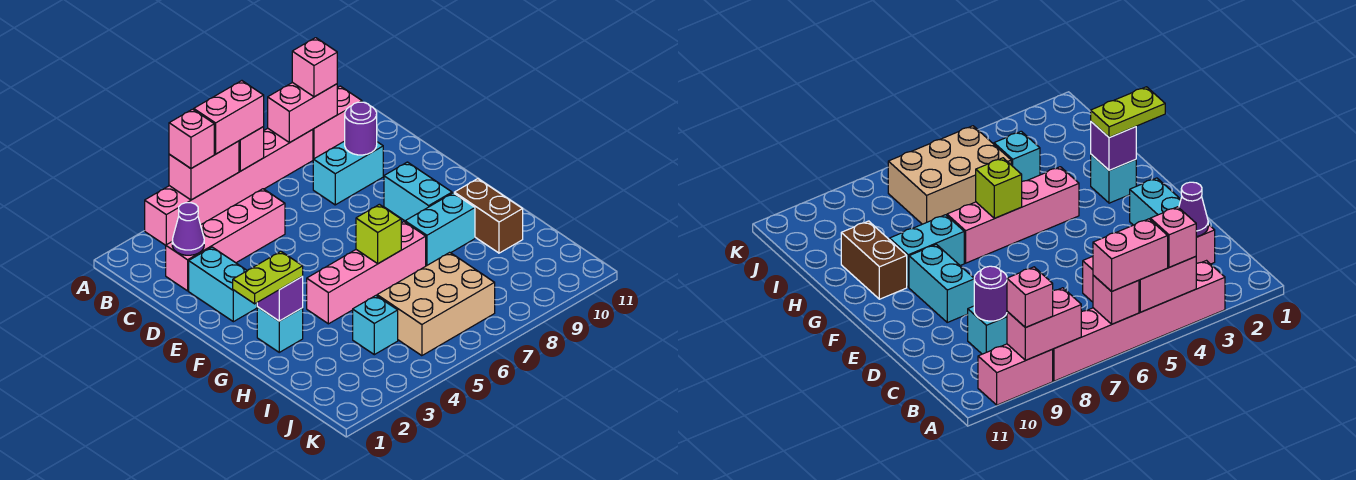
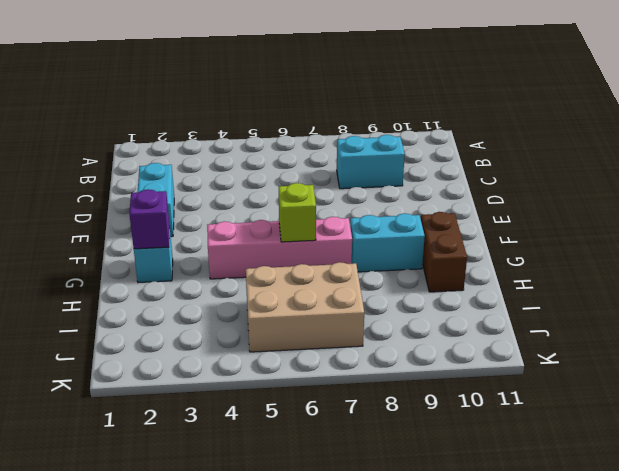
none -> pink brick A3:A8 level 1
none -> pink brick A9:A10 level 1
none -> pink brick C2:C5 level 1

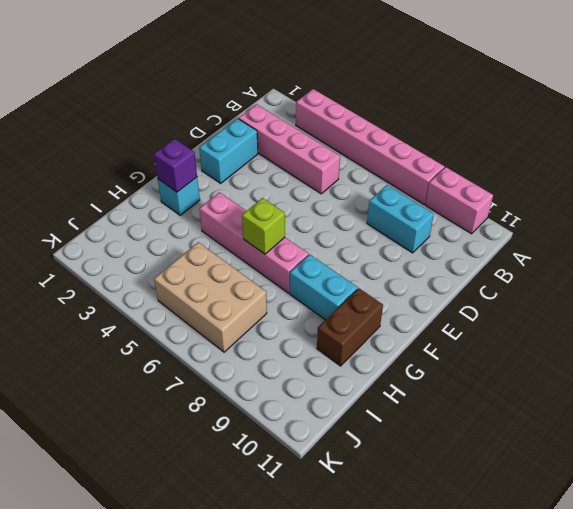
none -> cyan brick E9:F9 level 1
none -> cyan brick I4 level 1
none -> pink brick A4:A5 level 2

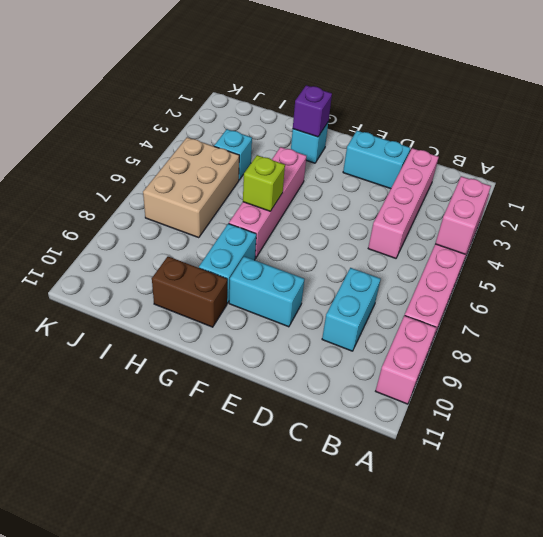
none -> pink brick A6 level 2
none -> pink brick A8:A9 level 2
none -> purple cone C2 level 2

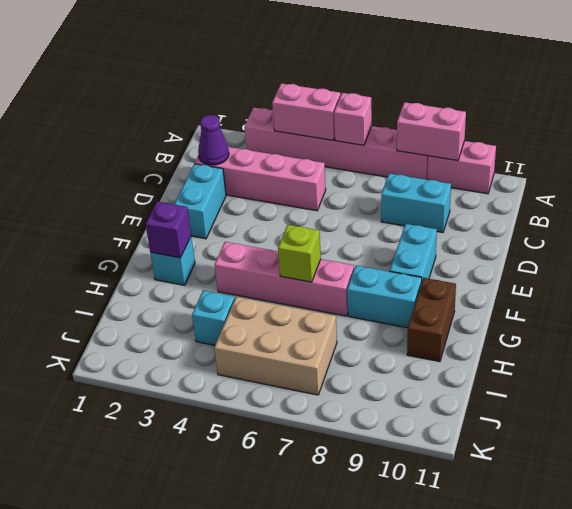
none -> purple round brick C9 level 2
none -> pink brick A4 level 3
none -> pink brick A5:A6 level 3

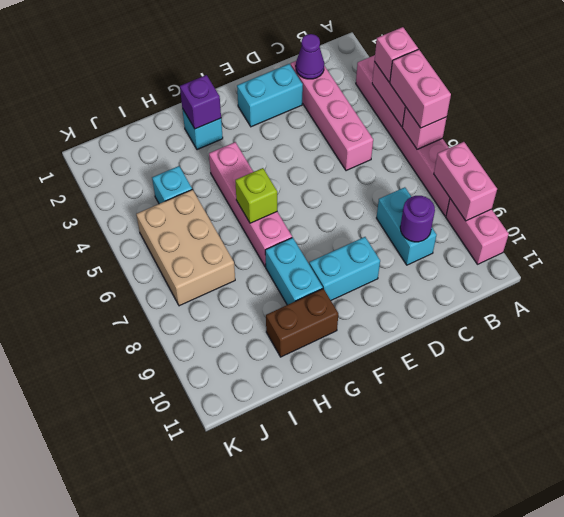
none -> pink brick A9 level 3
none -> lime plate G1:G2 level 3

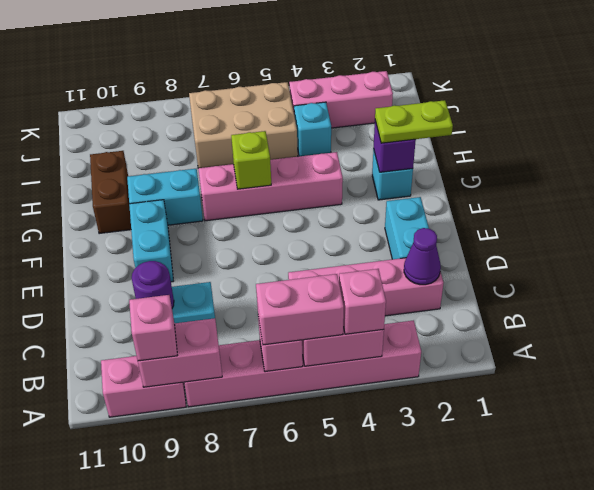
pink brick J2:J4 level 1 -> none

